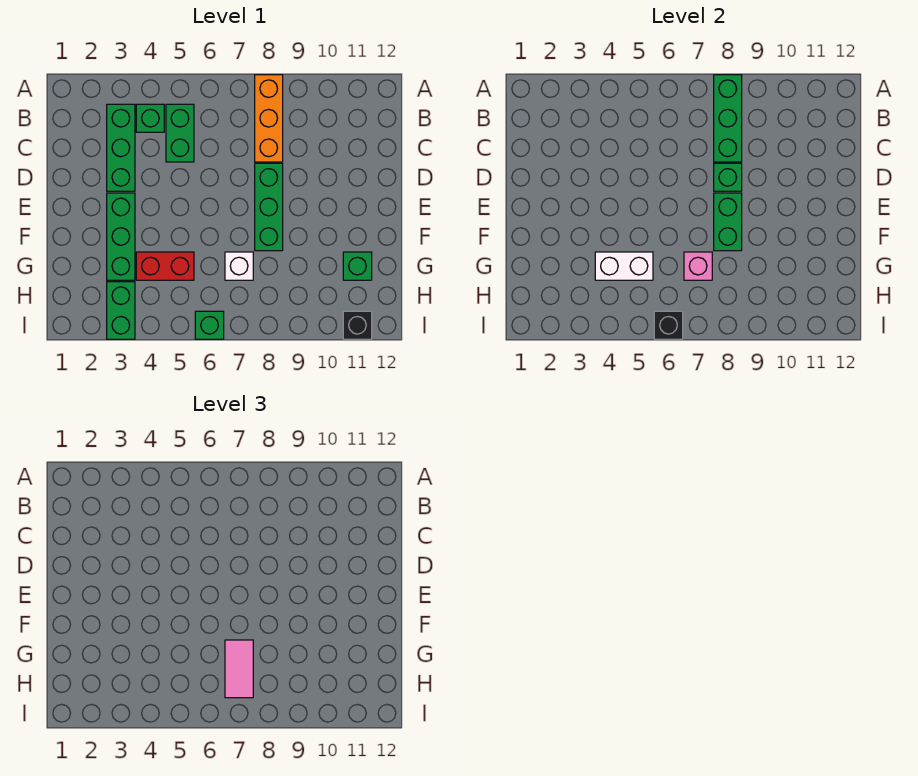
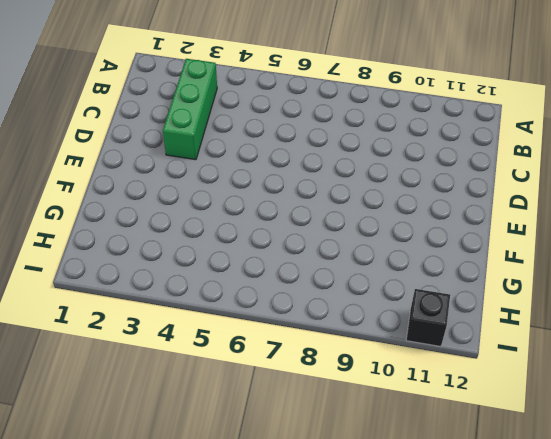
none -> orange brick A8:C8 level 1
none -> green brick B4 level 1
none -> green brick B5:C5 level 1

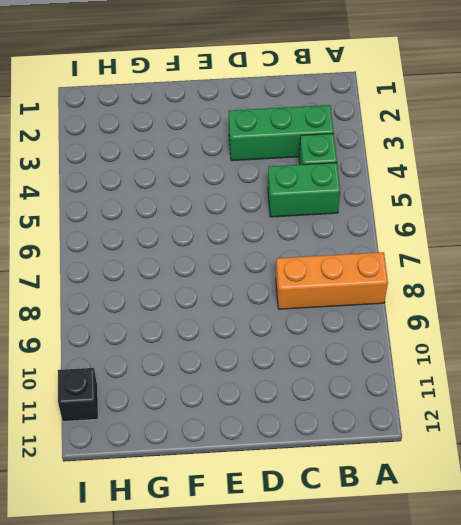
none -> green brick D8:F8 level 1
none -> green brick E3:G3 level 1
none -> red brick G4:G5 level 1

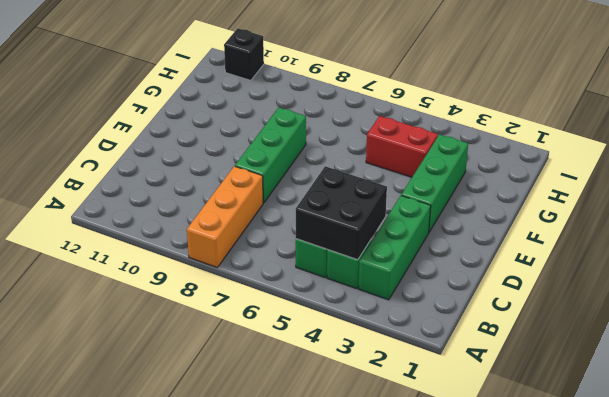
black brick B4:C5 level 2 -> none
none -> white brick G7 level 1
none -> green brick G11 level 1
none -> green brick H3:I3 level 1

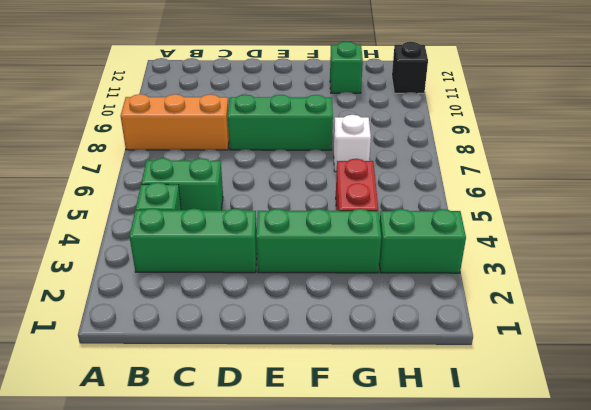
none -> green brick I6 level 1
none -> green brick A8:C8 level 2
none -> green brick D8 level 2

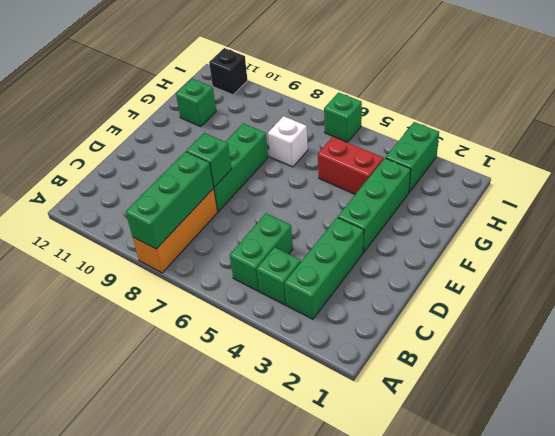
none -> green brick E8:F8 level 2
none -> white brick G4:G5 level 2
none -> pink brick G7 level 2

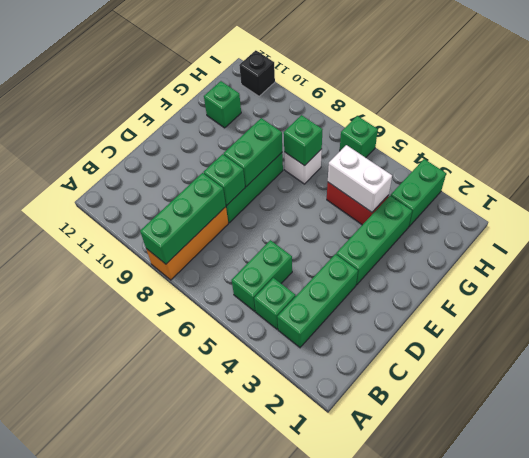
green brick G7 level 2 -> pink brick G7 level 2
none -> black brick I6 level 2
none -> pink tile G7:H7 level 3

